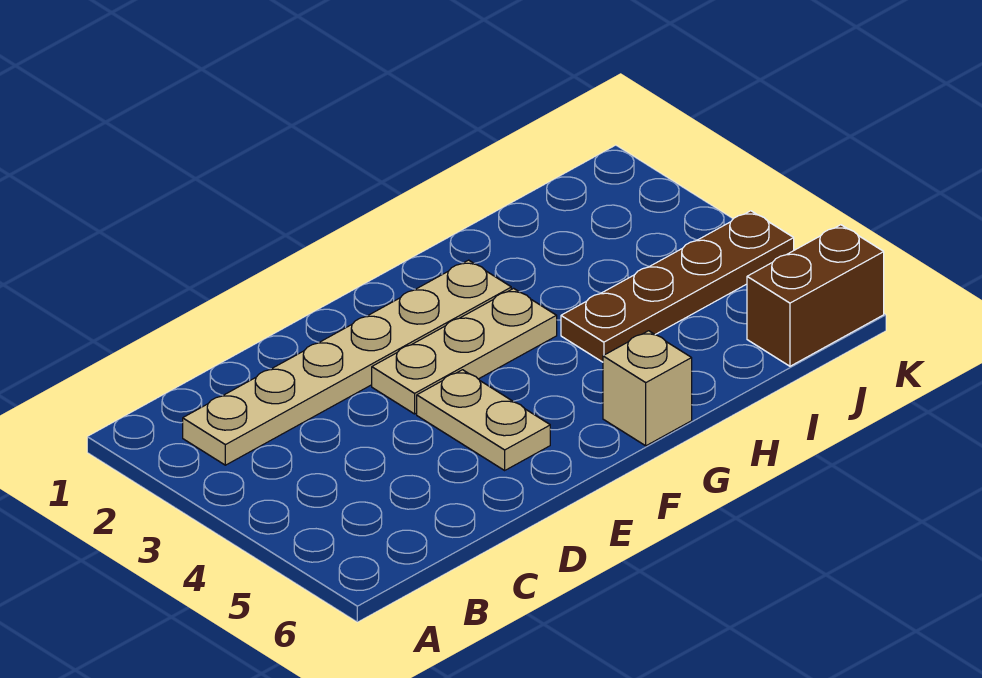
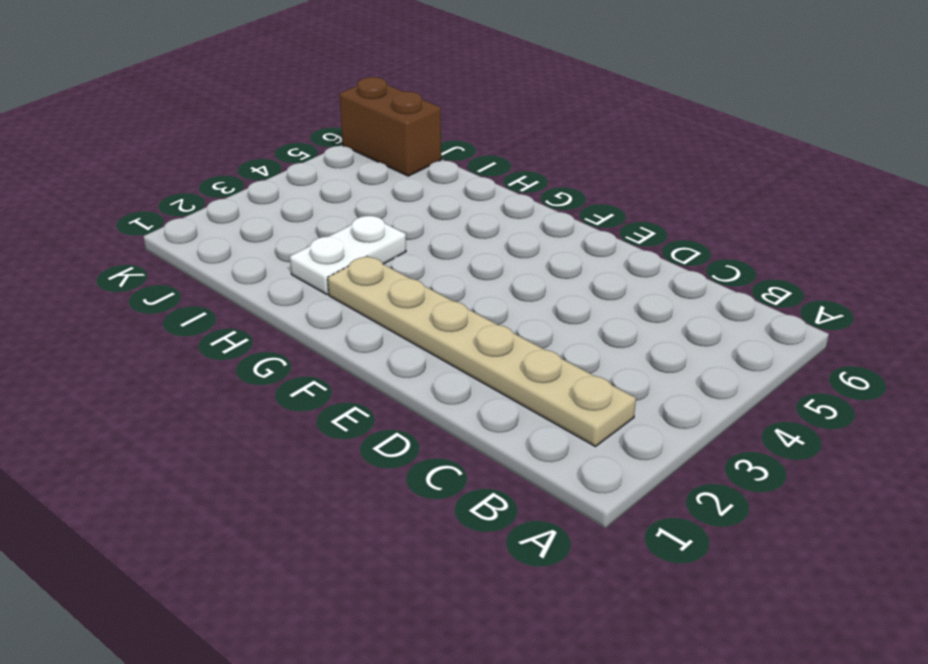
white plate H2:H3 level 1 -> none
none -> tan plate E3:G3 level 1
none -> tan plate E4:E5 level 1

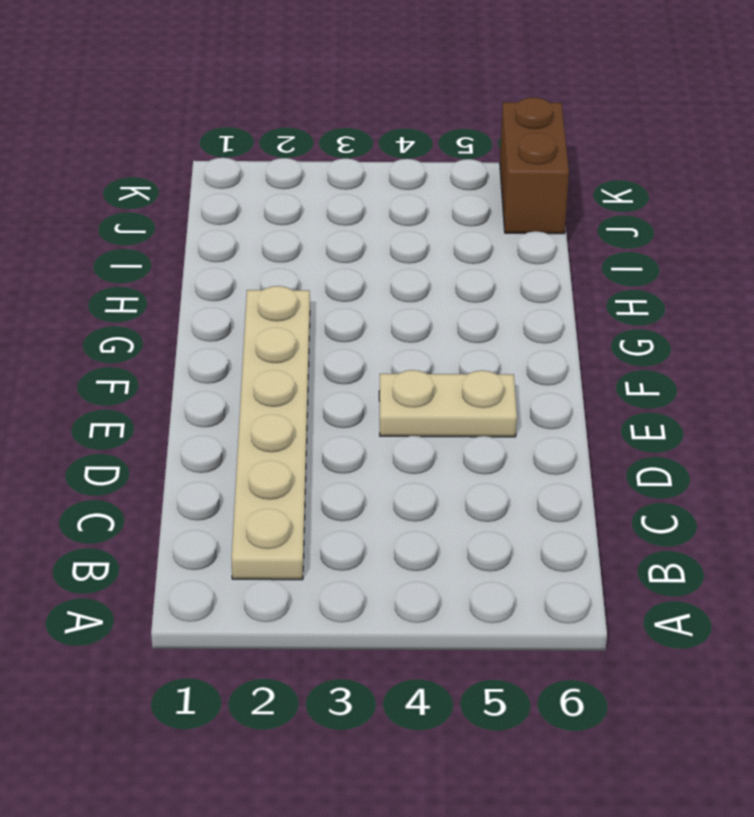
none -> tan plate E3:G3 level 1
none -> tan brick G6 level 1

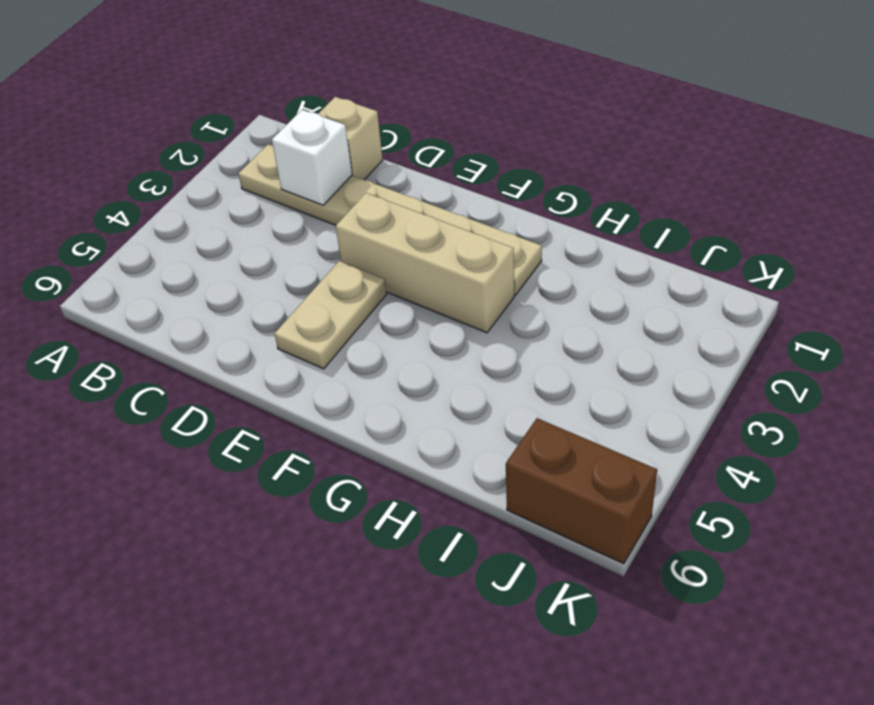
tan brick C1 level 1 -> tan brick G6 level 1
white brick C2 level 2 -> none
tan brick E3:G3 level 1 -> tan plate E3:G3 level 1
none -> brown plate H4:K4 level 1

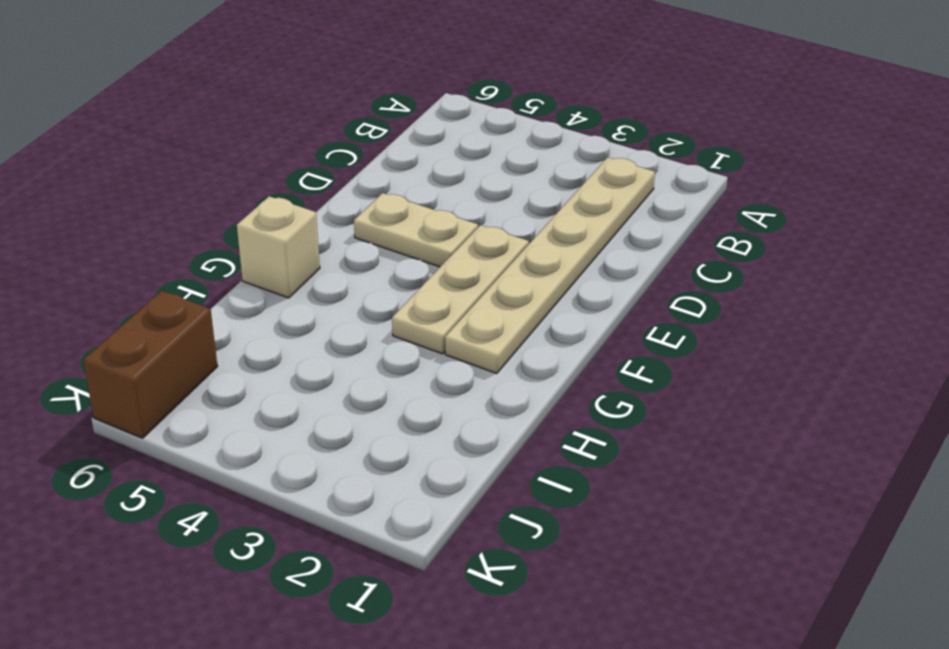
none -> brown plate H4:K4 level 1

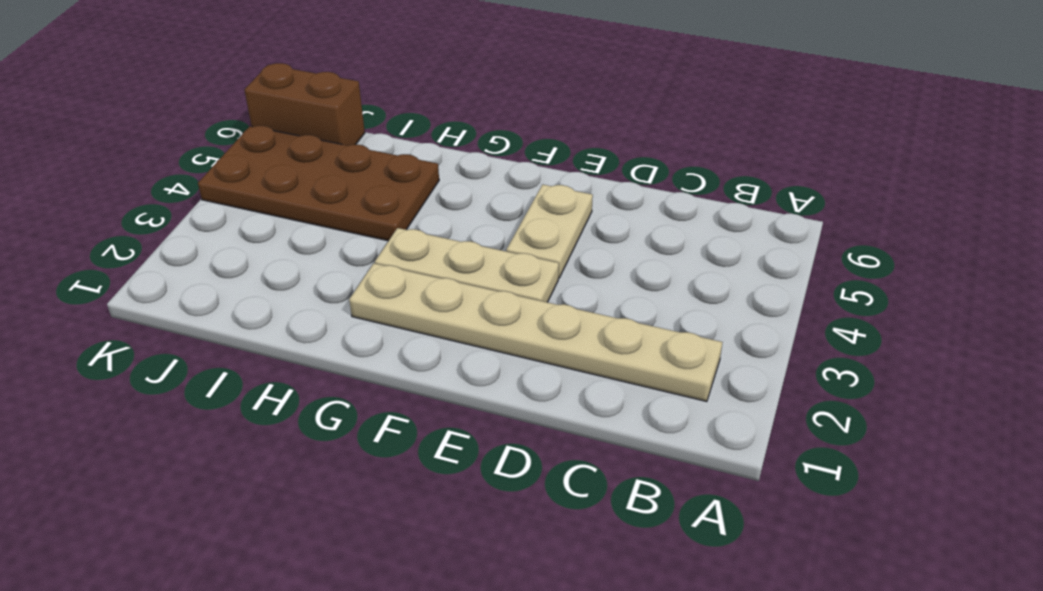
brown plate H4:K5 level 1 -> brown plate H4:K4 level 1
none -> tan brick G6 level 1

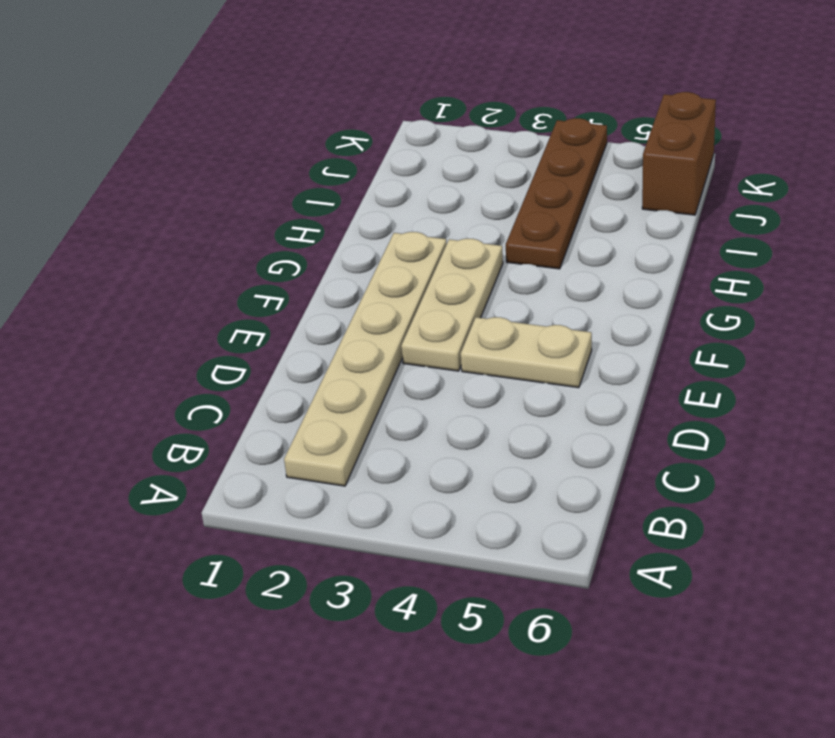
none -> tan brick G6 level 1

